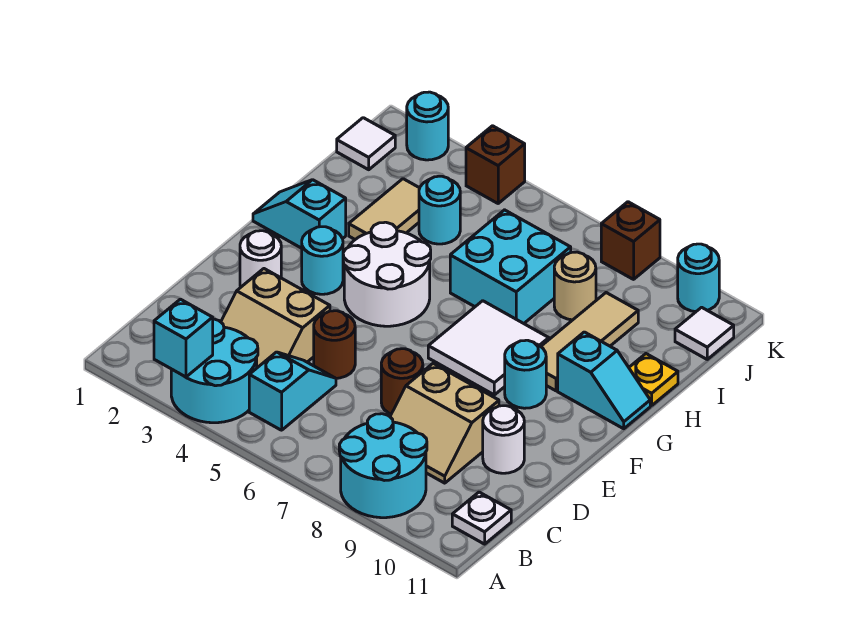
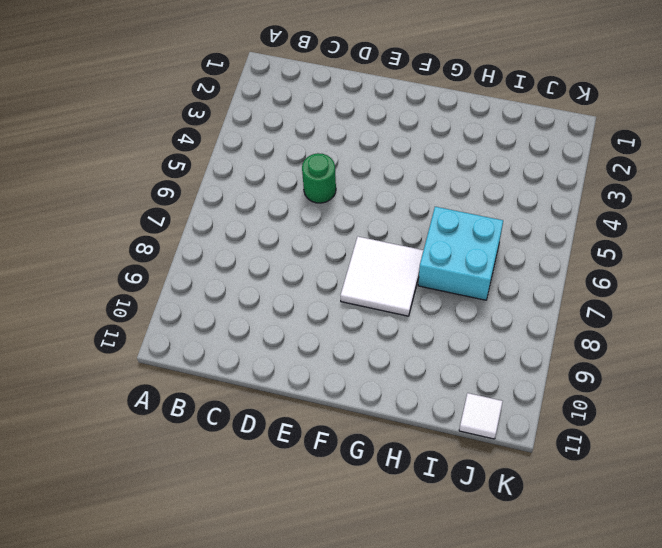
green round brick D5 level 1 -> brown round brick D5 level 1
none -> cyan round brick A3:B4 level 1
none -> cyan round brick A8:B9 level 1
none -> cyan slope B5:C5 level 1 top B

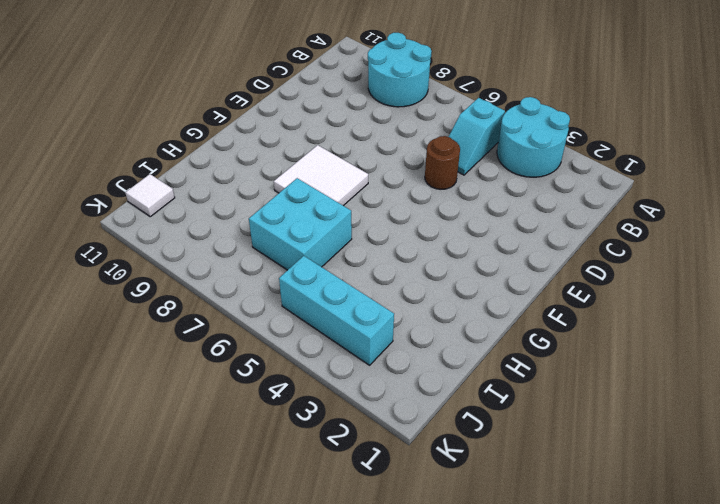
cyan brick J3:J5 level 1 -> none
none -> white plate B11 level 1
none -> tan slope C3:D4 level 1 top D
none -> tan slope C8:D9 level 1 top D

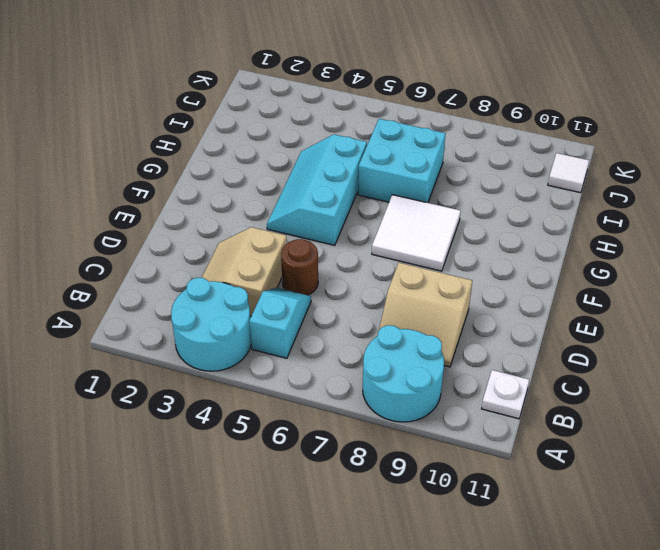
tan slope C3:D4 level 1 top 4 -> tan slope C3:D4 level 1 top D
cyan slope F4:H5 level 1 top 5 -> white round brick F4:G5 level 1
none -> brown round brick D7 level 1
none -> white round brick D10 level 1
none -> white round brick E2 level 1

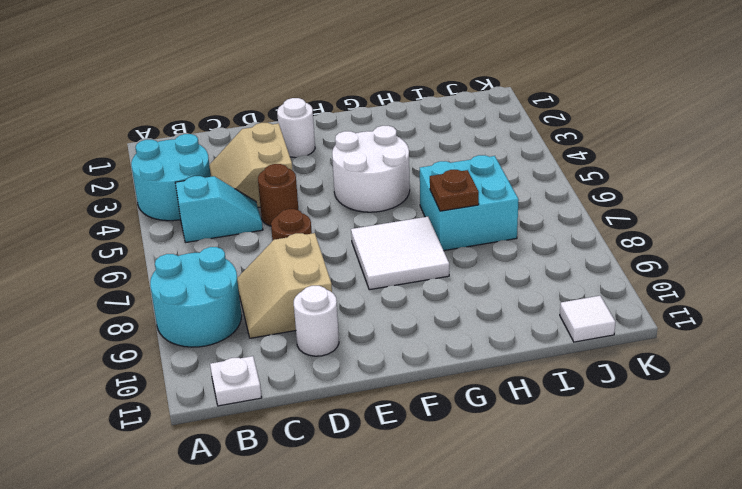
brown plate H7 level 2 -> none
none -> cyan round brick F3 level 1
none -> cyan round brick F9 level 1
none -> cyan slope G1:G2 level 1 top 2

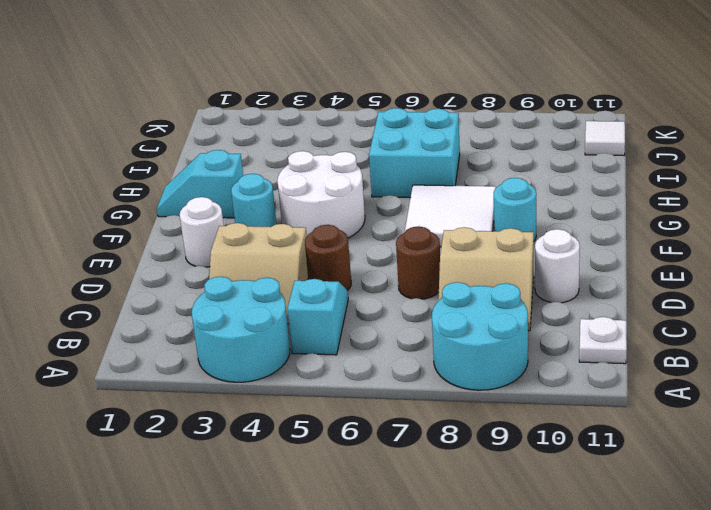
none -> tan tile G9:I9 level 1
none -> cyan slope G10:G11 level 1 top 10
none -> tan tile H3:I3 level 1

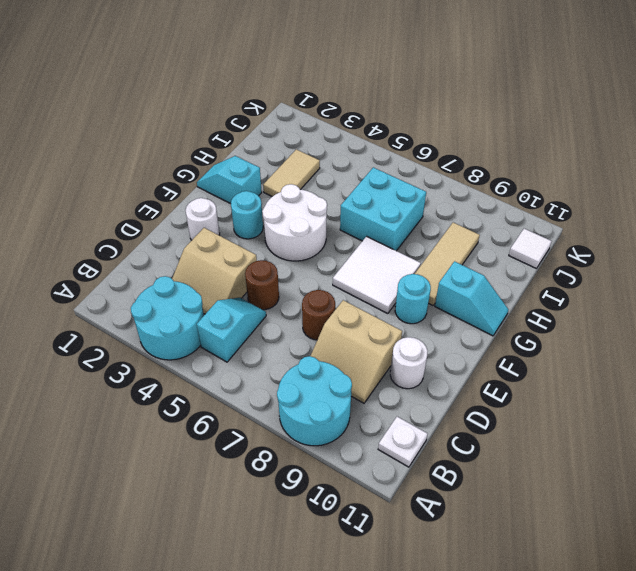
none -> yellow plate H11 level 1
none -> cyan round brick I4 level 1
none -> tan round brick I8 level 1

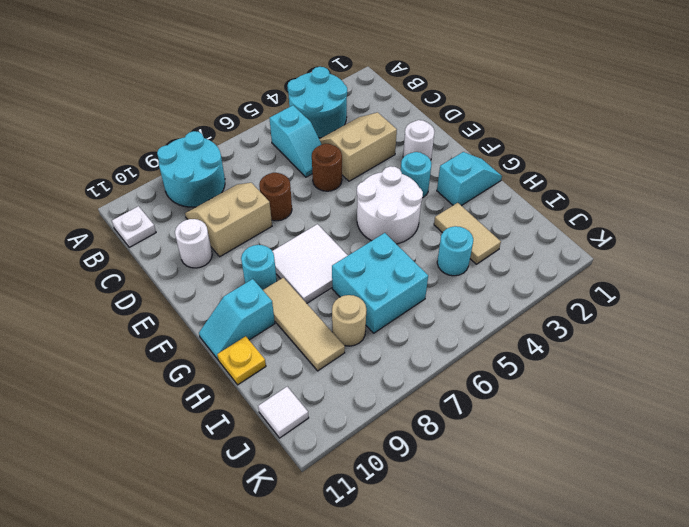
none -> white tile J1 level 1
none -> cyan round brick K2 level 1
none -> brown brick K4 level 1

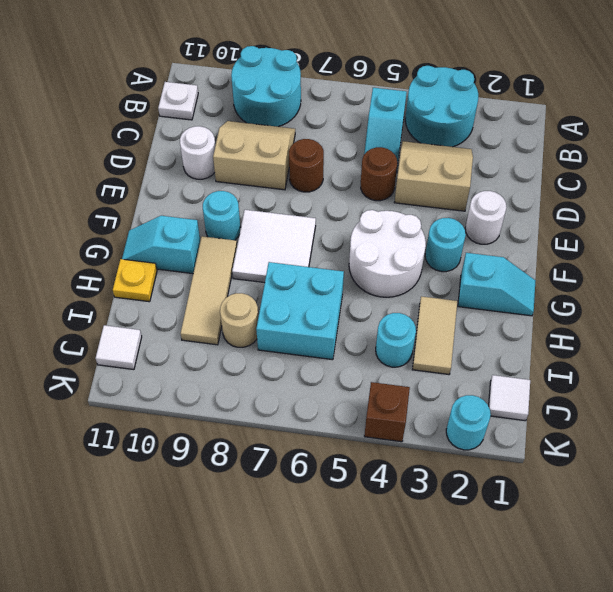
none -> brown brick K8 level 1
none -> cyan round brick K10 level 1
none -> cyan brick A3 level 2

